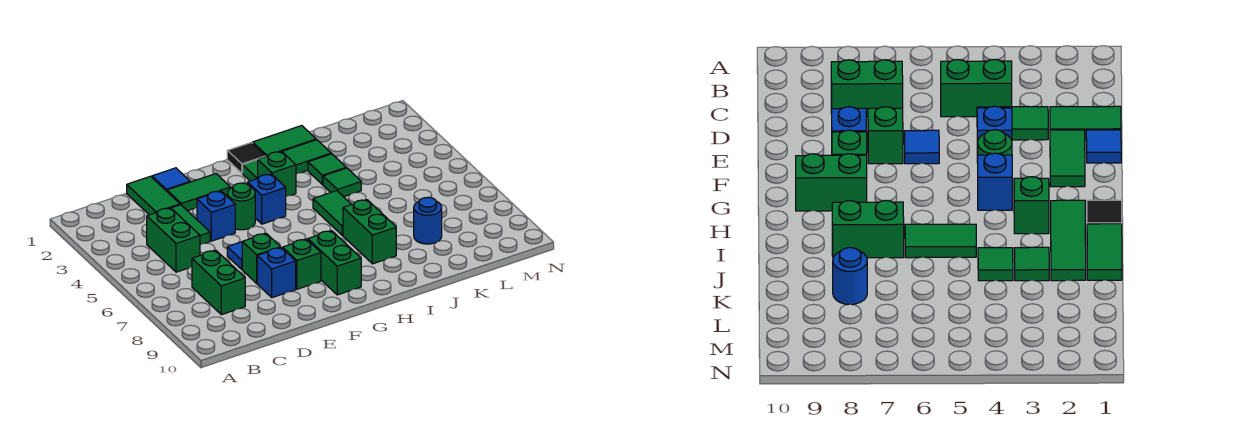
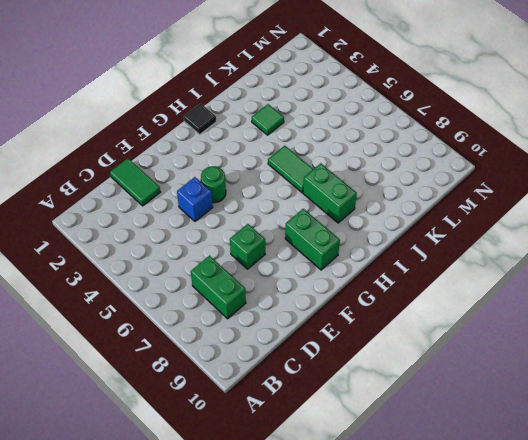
none -> green brick C4:C5 level 1
none -> green tile D3:D4 level 1
none -> blue tile E1 level 1

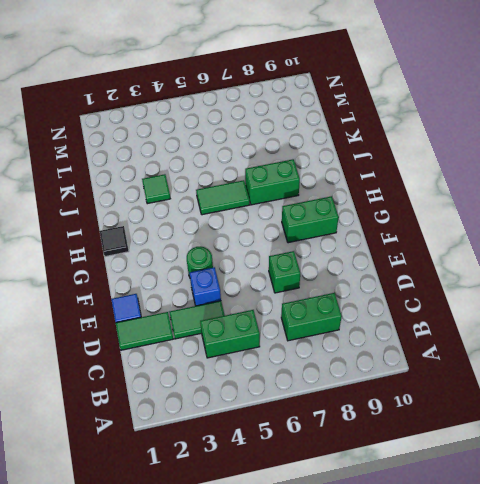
none -> green tile E2:F2 level 1
none -> blue tile E6 level 1
none -> blue brick E8 level 1

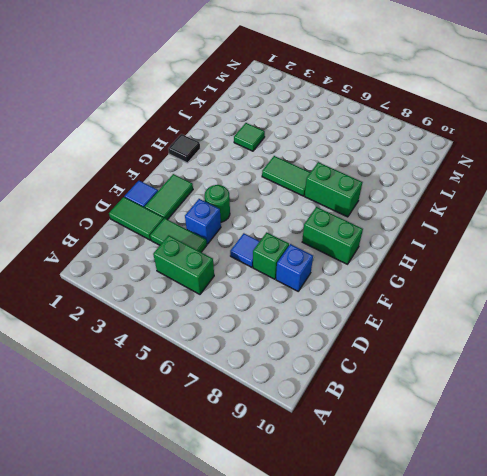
none -> green brick C7:C8 level 1
none -> green brick F8 level 1
none -> blue brick G4 level 1

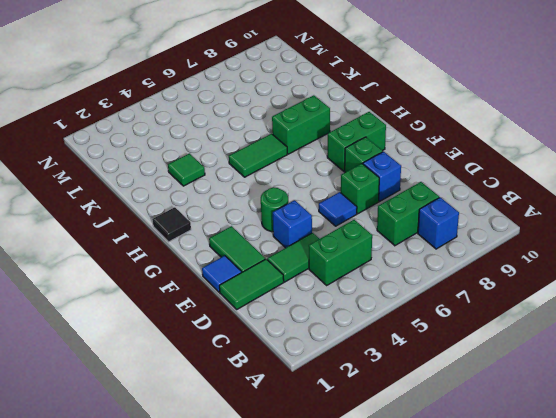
blue brick B8 level 1 -> blue brick G4 level 1
none -> green tile H2:J2 level 1
none -> green brick H3 level 1
none -> green tile I1:J1 level 1

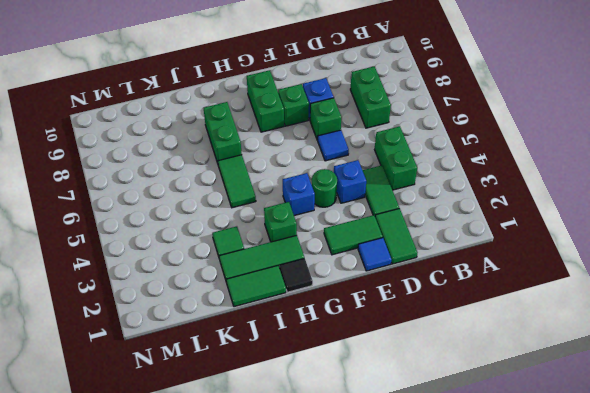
none -> green tile J4 level 1
none -> blue round brick K8 level 1

